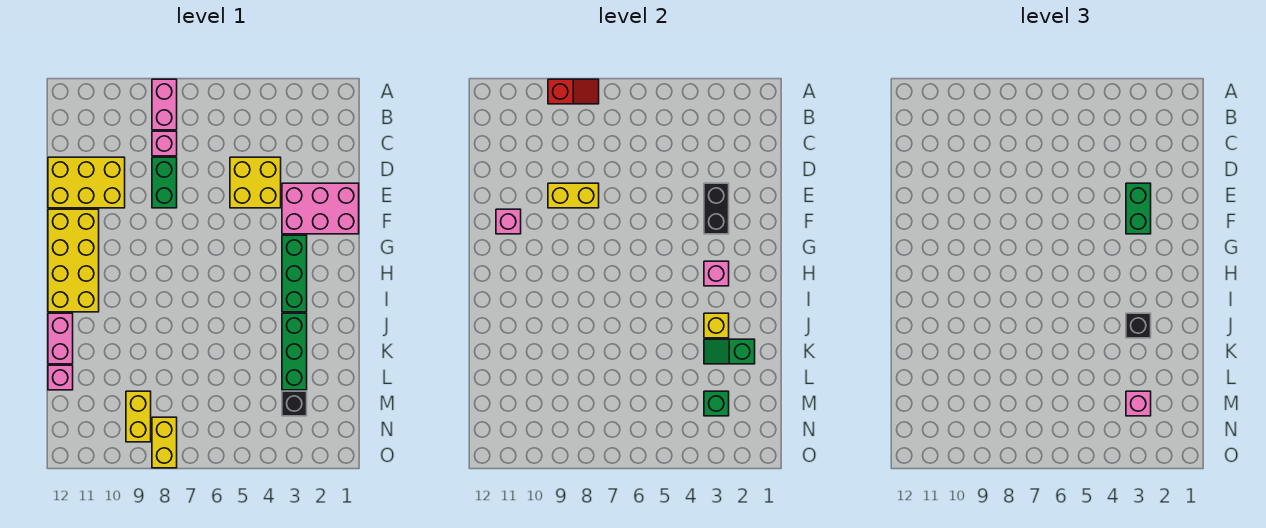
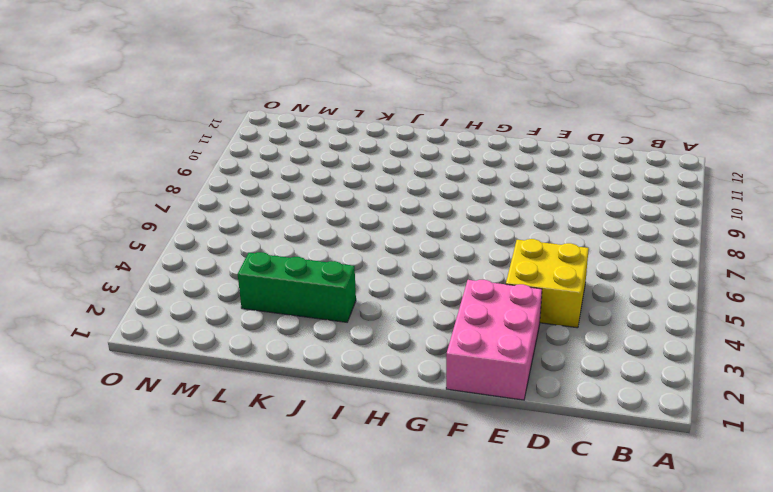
none -> pink brick A8:B8 level 1
none -> pink brick C8 level 1
none -> green brick D8:E8 level 1

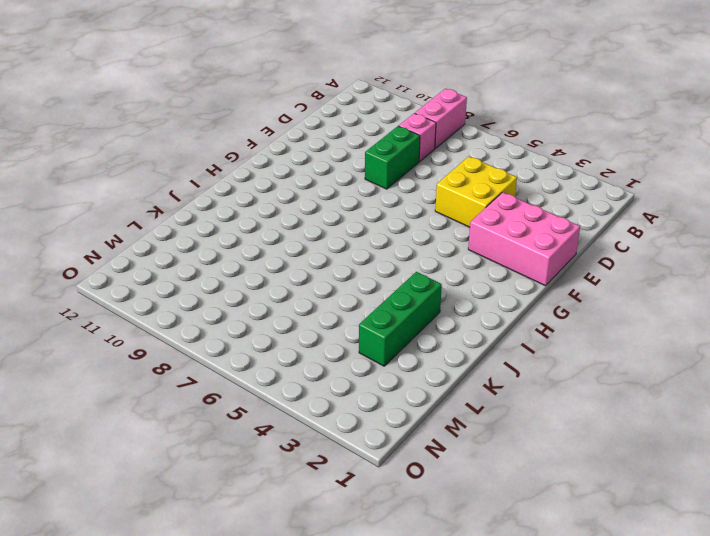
none -> yellow brick D10:E12 level 1
none -> yellow brick F11:I12 level 1
none -> green brick G3:I3 level 1

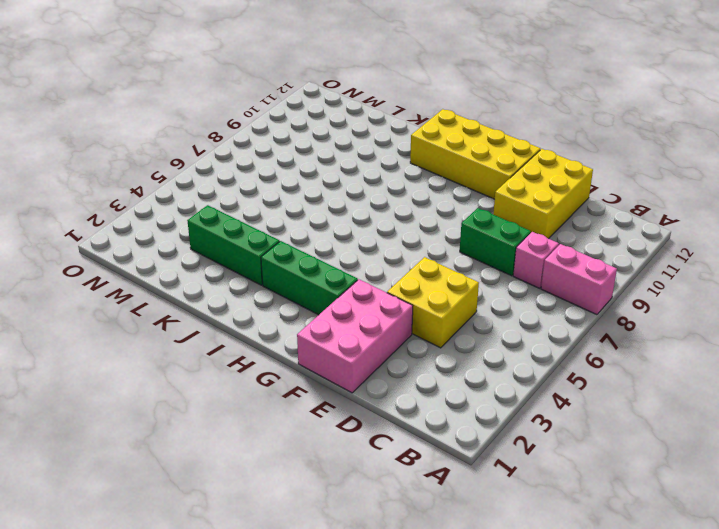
none -> pink brick J12:K12 level 1
none -> pink brick L12 level 1
none -> black brick M3 level 1

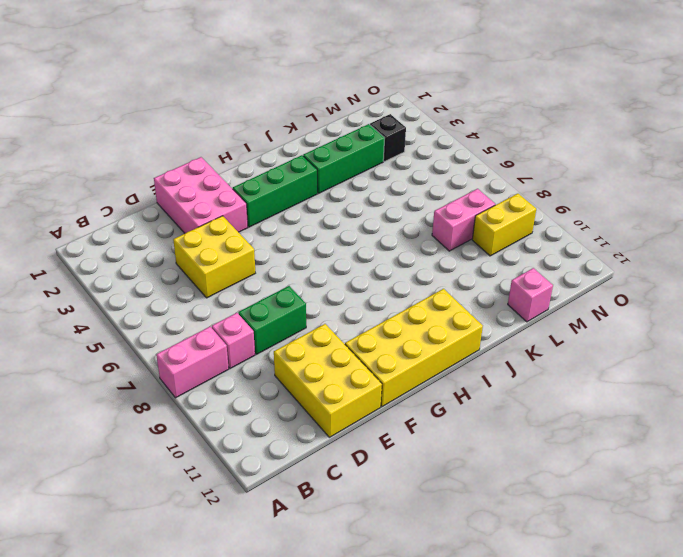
pink brick L8:M8 level 1 -> pink brick J12:K12 level 1
none -> yellow brick N8:O8 level 1
none -> red slope A8:A9 level 2 top 9
none -> black brick E3:F3 level 2

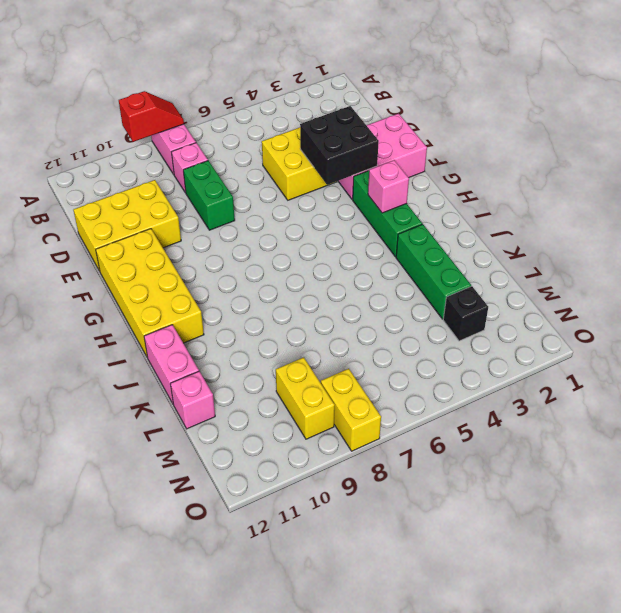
black brick E3:F4 level 2 -> black brick E3:F3 level 2
none -> yellow brick E8:E9 level 2
none -> pink brick F11 level 2
none -> yellow brick J3 level 2

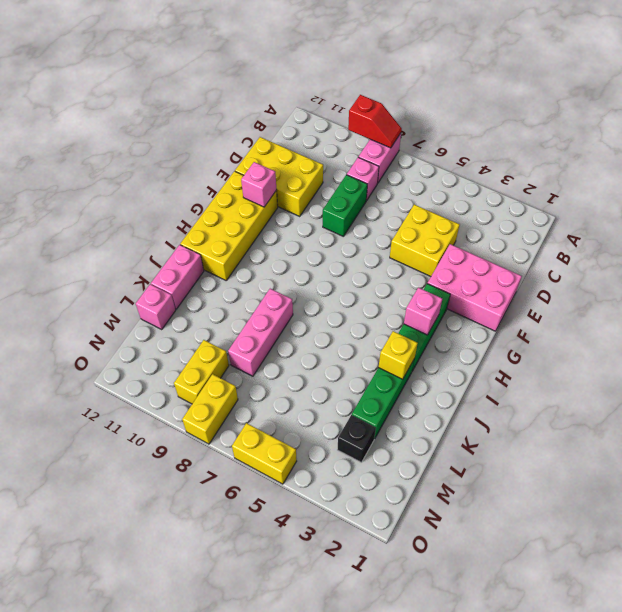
pink brick J8:L8 level 1 -> none
yellow brick O5:O6 level 1 -> yellow brick E8:E9 level 2
none -> black brick E3:F3 level 2
none -> green slope K2:K3 level 2 top 2
none -> green brick M3 level 2

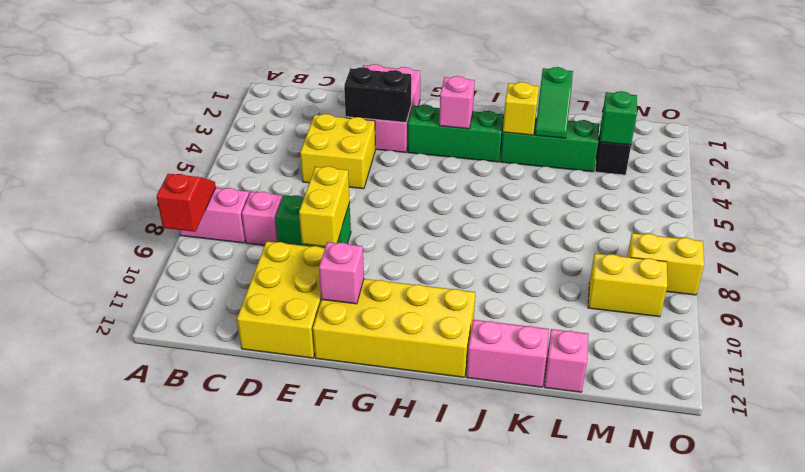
none -> green brick E3:F3 level 3
none -> black brick J3 level 3
none -> pink brick M3 level 3

